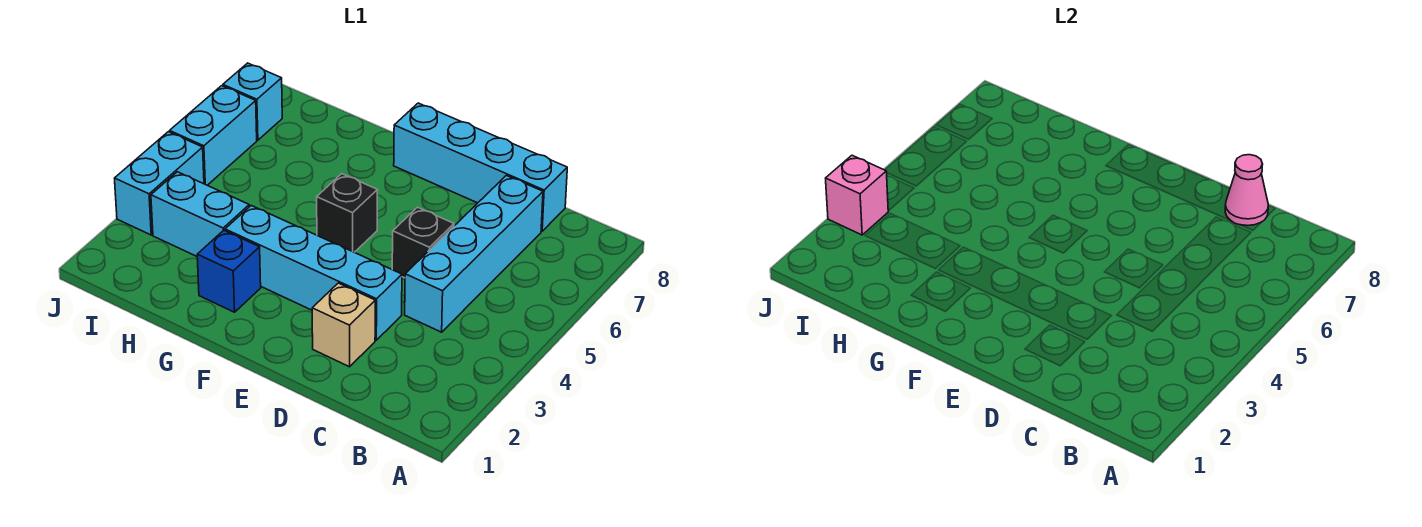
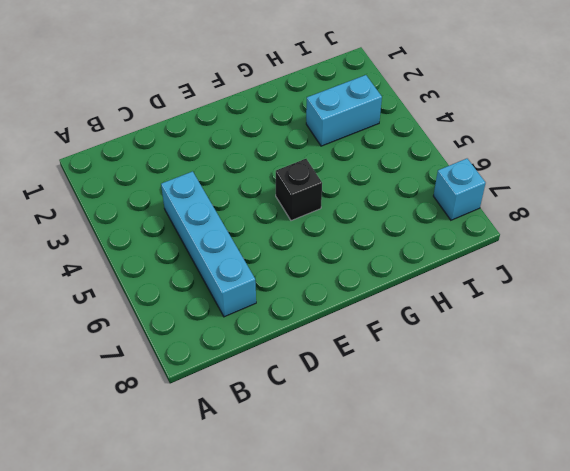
none -> cyan brick C8:F8 level 1
none -> tan brick D2 level 1
none -> cyan brick D3:G3 level 1

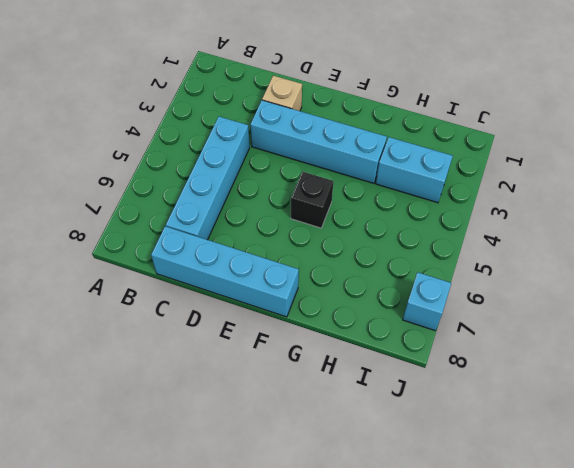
none -> black brick D5 level 1
none -> blue brick G2 level 1
none -> cyan brick J3:J4 level 1

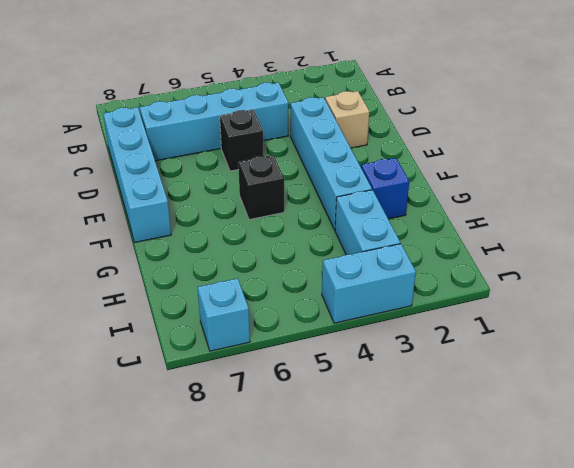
none -> cyan brick J5:J6 level 1
none -> pink cone C8 level 2
none -> pink brick J3 level 2

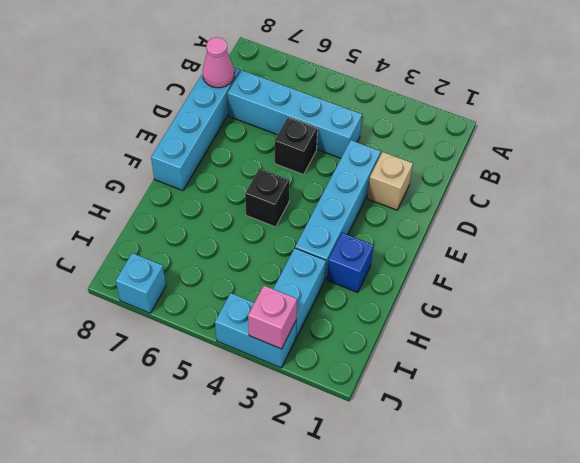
none -> cyan brick J5:J6 level 1

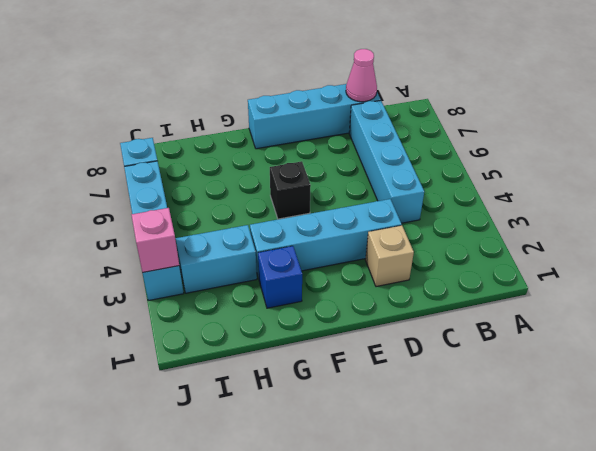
none -> black brick D5 level 1

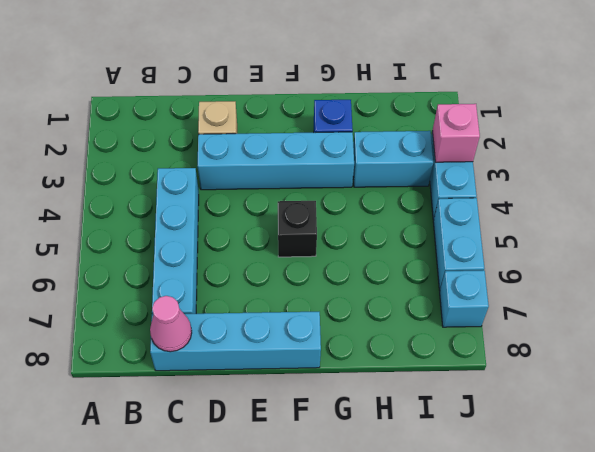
none -> black brick D5 level 1

